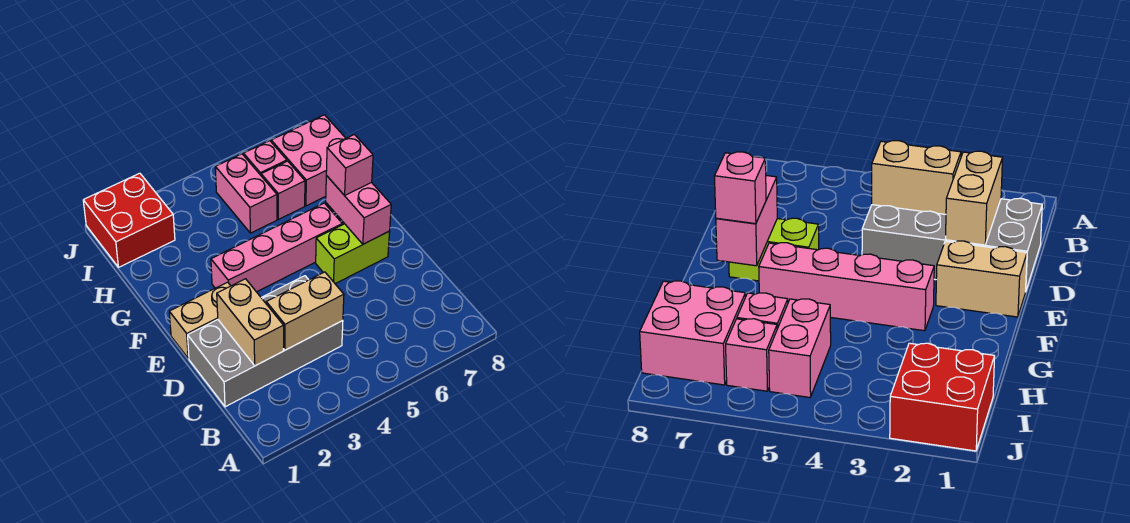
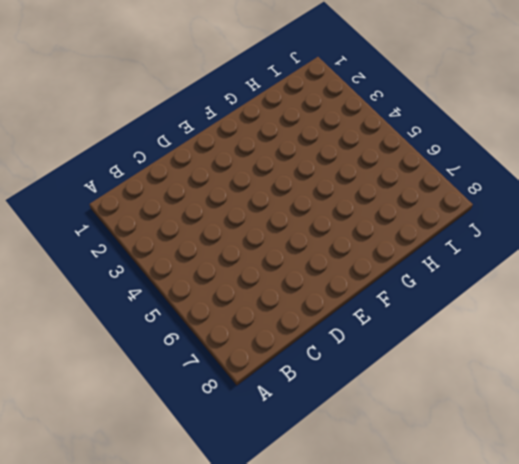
none -> grey brick C1:D4 level 1
none -> tan brick E1:E2 level 1
none -> lime brick E6:E7 level 1

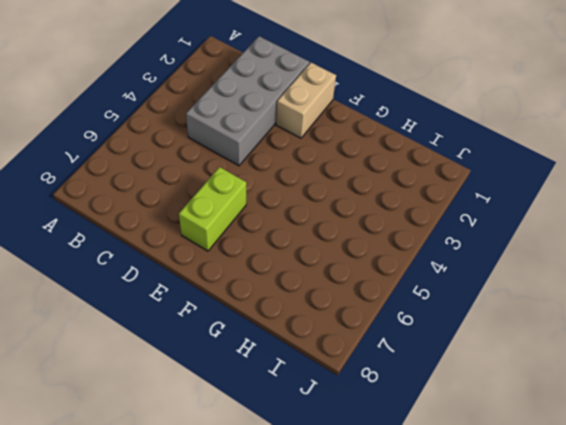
none -> pink brick F3:F6 level 1
none -> pink brick H5:I5 level 1
none -> pink brick H6 level 1

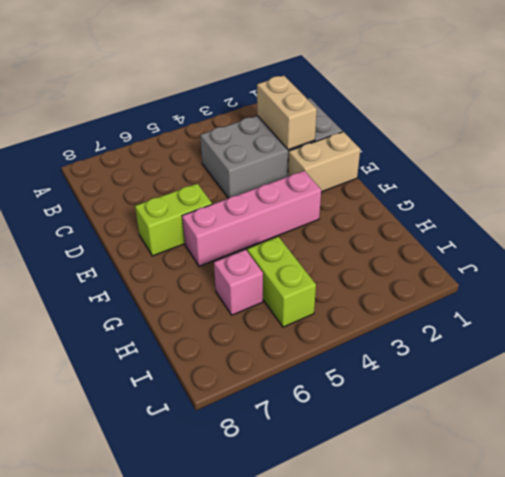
lime brick H5:I5 level 1 -> pink brick H5:I5 level 1
none -> pink brick H7:I8 level 1
none -> red brick I1:J2 level 1
none -> pink brick I6 level 1

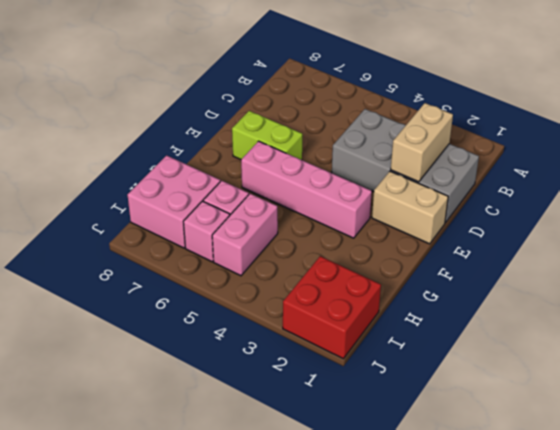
none -> tan brick C3:C4 level 2
none -> pink brick E7:F7 level 2
none -> pink brick F7 level 3

